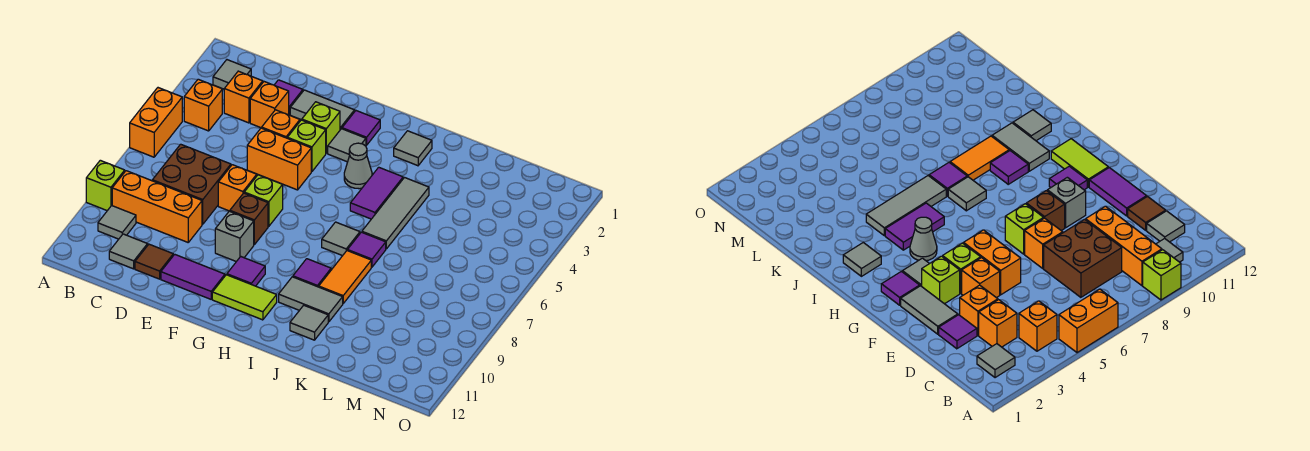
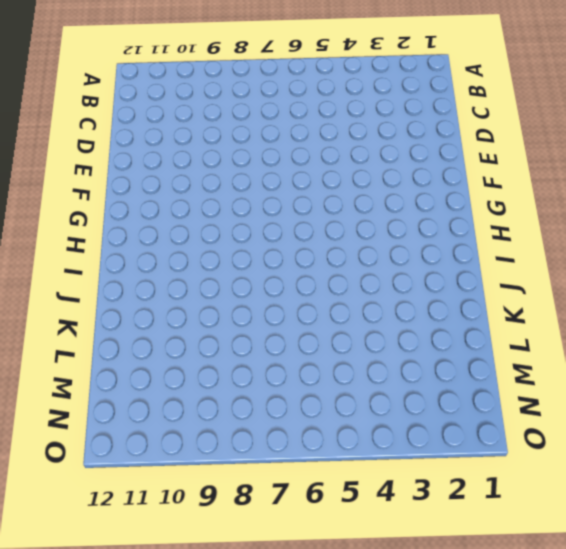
none -> orange brick A5:A6 level 1
none -> lime brick A9 level 1
none -> grey tile B2 level 1
none -> orange brick B4 level 1

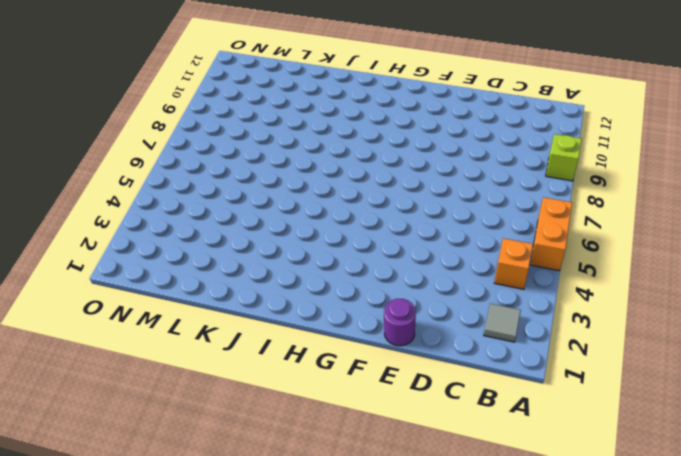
purple round brick E1 level 1 -> none
none -> orange brick B9:D9 level 1
none -> grey tile B10 level 1
none -> orange brick C3 level 1
none -> brown brick C7:D8 level 1

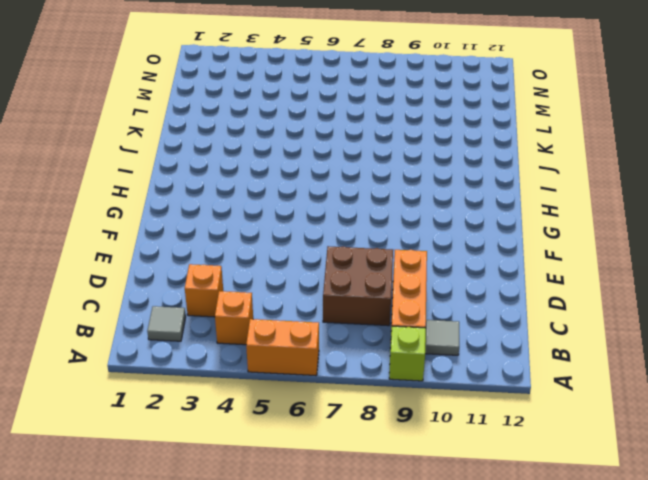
none -> grey tile C11 level 1
none -> purple tile D2 level 1
none -> orange brick D3 level 1
none -> brown tile D11 level 1

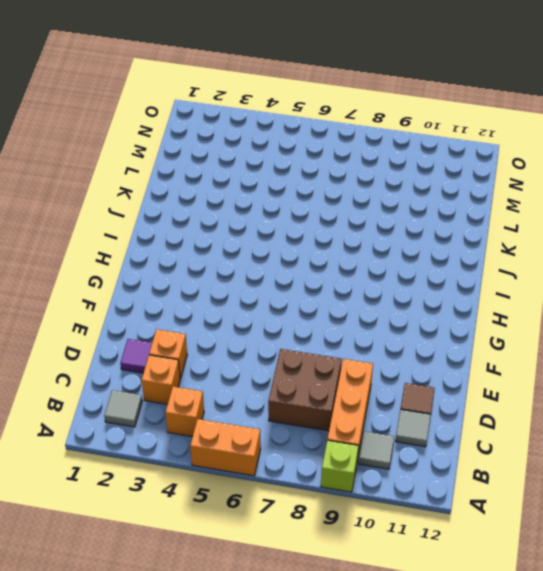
none -> grey tile E2:F2 level 1
none -> orange brick E4 level 1
none -> orange brick E5:F5 level 1
none -> orange brick E7 level 1

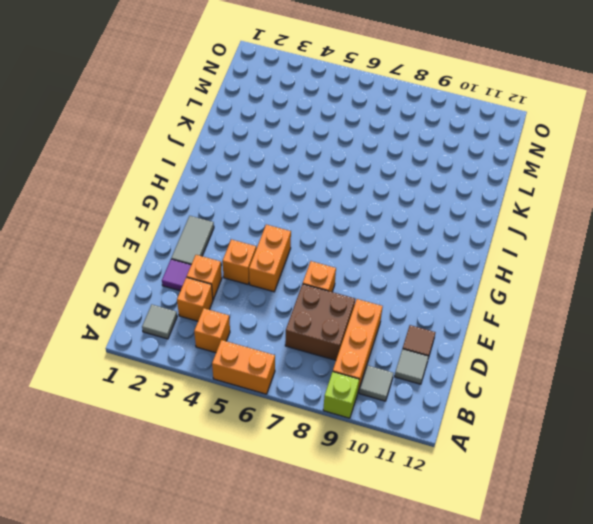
none -> purple tile E11:F11 level 1
none -> lime brick F3 level 1
none -> lime brick F4 level 1
none -> lime brick F7 level 1

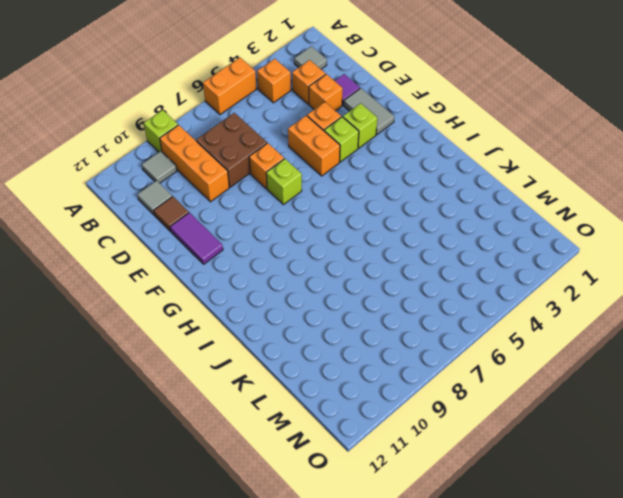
none -> brown brick F8 level 1
none -> grey brick F9 level 1
none -> purple tile G2 level 1
none -> grey tile G3 level 1

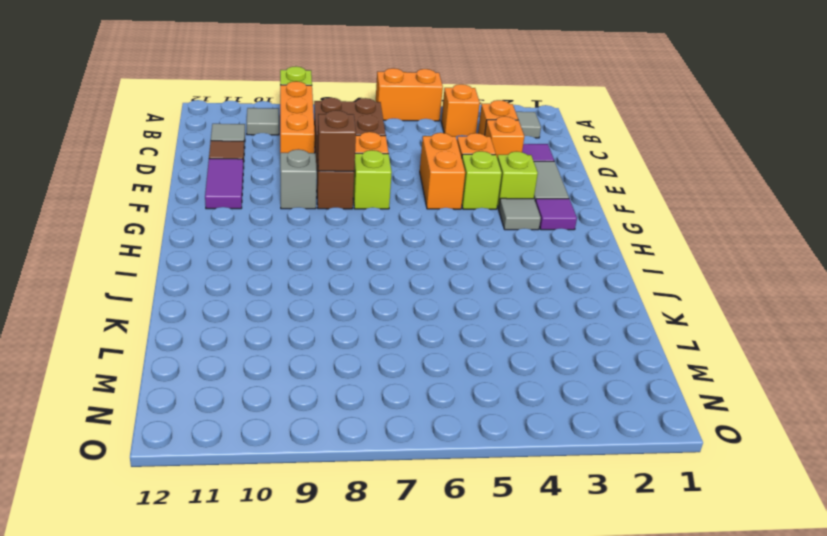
brown brick F8 level 2 -> none
none -> purple tile G10 level 1
none -> lime tile G11:H11 level 1
none -> grey cone H4 level 1
none -> grey tile I2 level 1

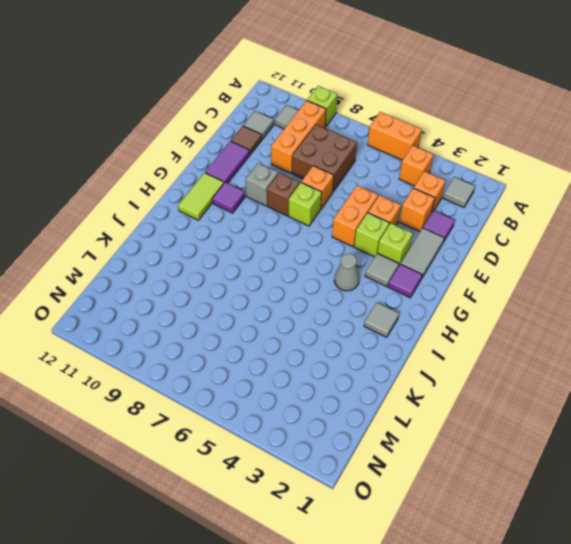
none -> purple tile I4:I5 level 1
none -> grey tile I7 level 1
none -> purple tile I9 level 1
none -> grey tile I10:J10 level 1

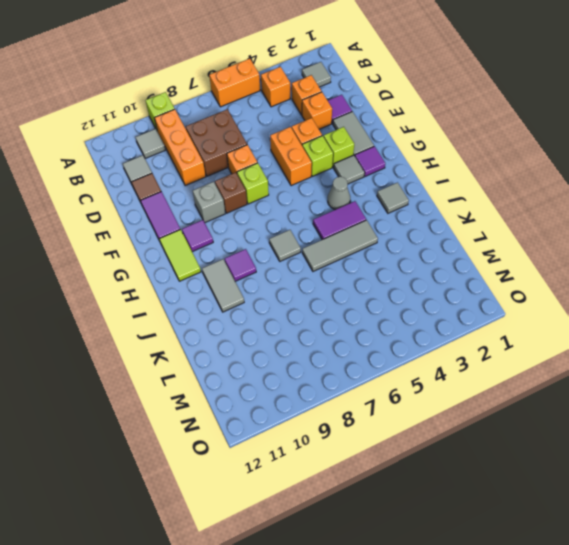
none -> purple tile J7 level 1
none -> orange tile J8:J9 level 1
none -> grey tile J11 level 1

